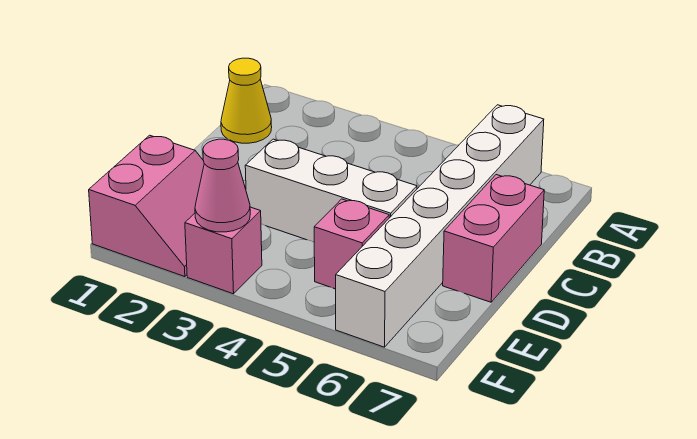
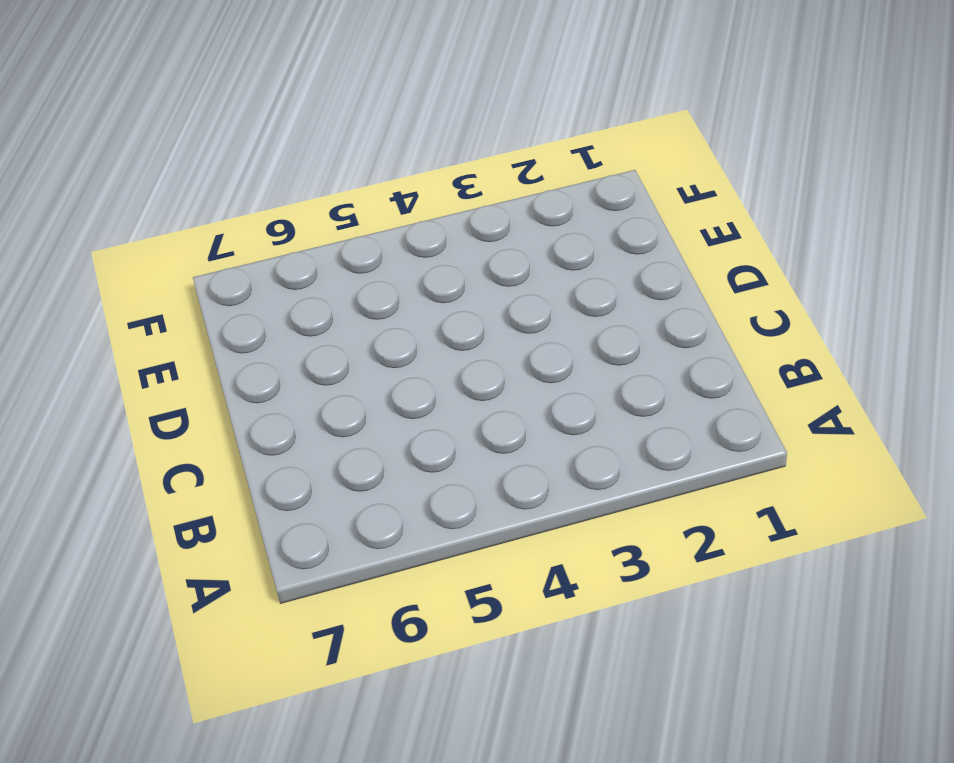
none -> white brick A6:F6 level 1
none -> yellow cone B1 level 1

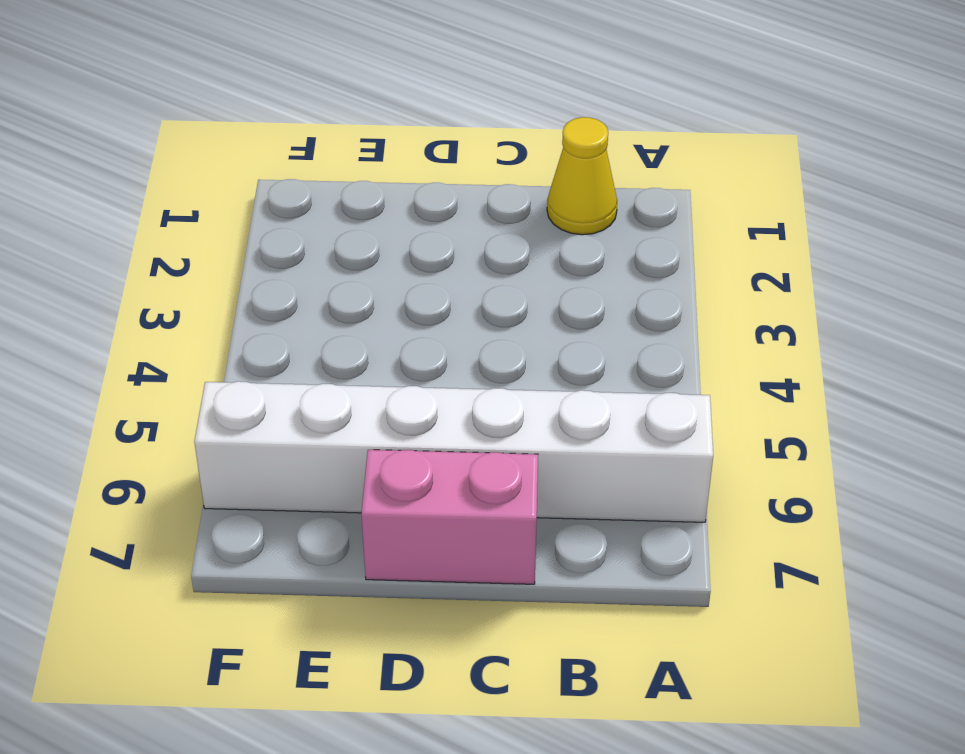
none -> white brick D3:D5 level 1
none -> pink slope E1:F2 level 1 top 1

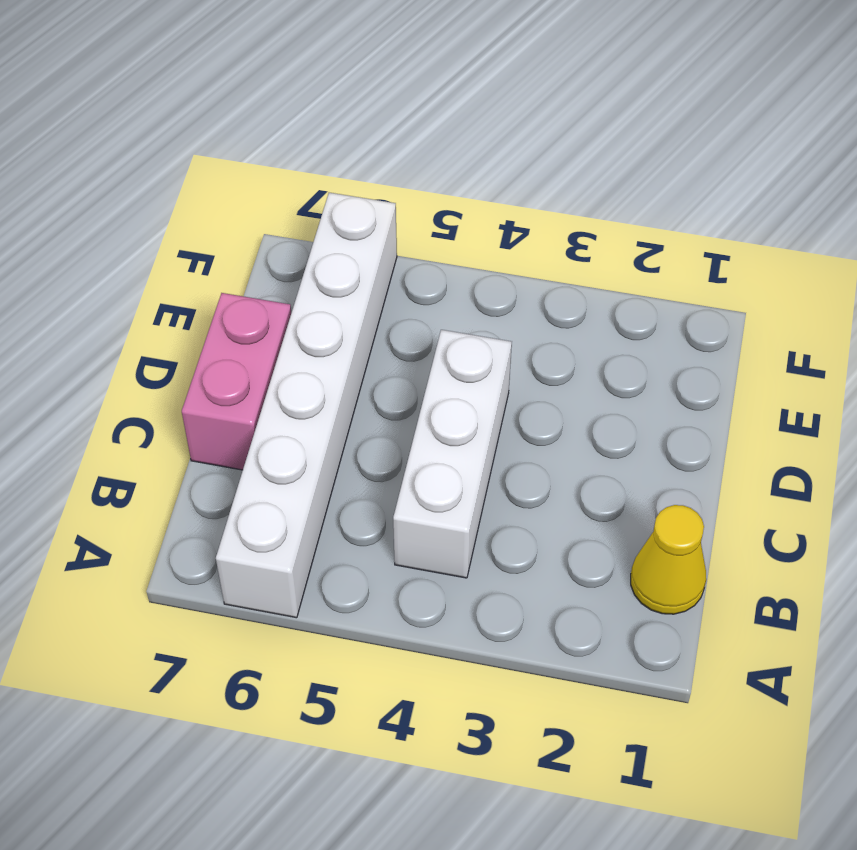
white brick B4:D4 level 1 -> white brick D3:D5 level 1
none -> pink slope E1:F2 level 1 top 1
none -> pink brick E5 level 1

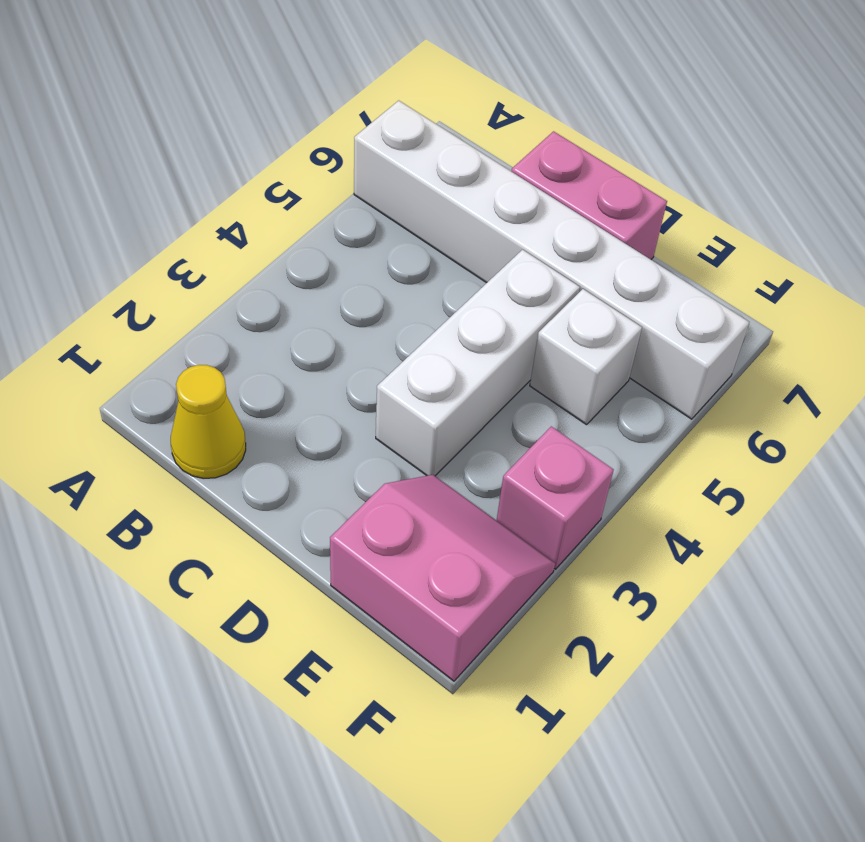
white brick E5 level 1 -> pink brick E5 level 1
none -> pink cone F3 level 2

